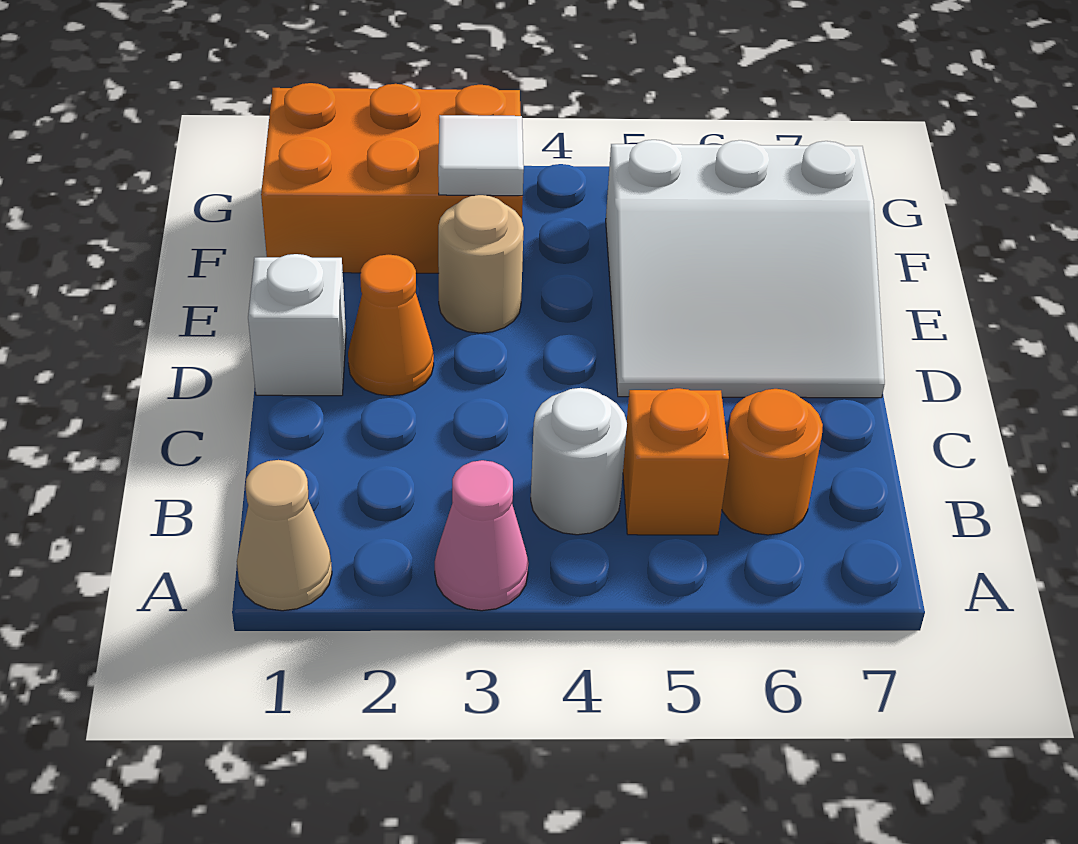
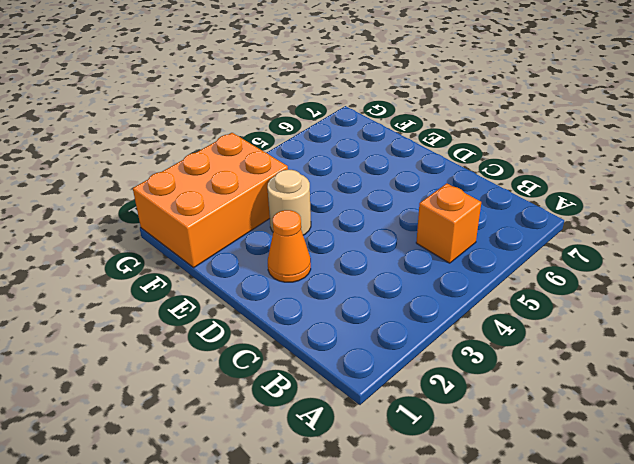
none -> tan cone A1 level 1
none -> pink cone A3 level 1

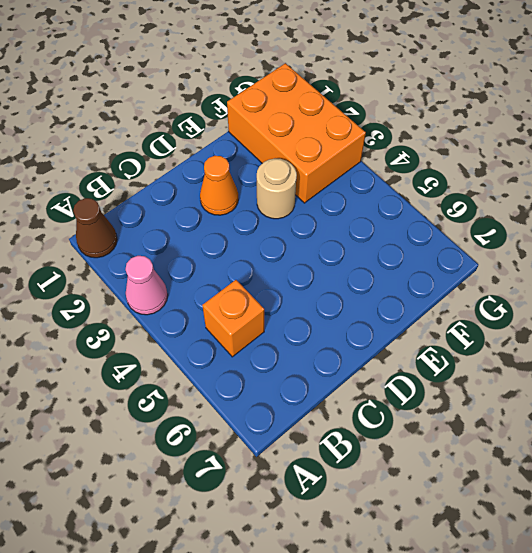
brown cone A1 level 1 -> tan cone A1 level 1
none -> white round brick B4 level 1
none -> orange round brick B6 level 1

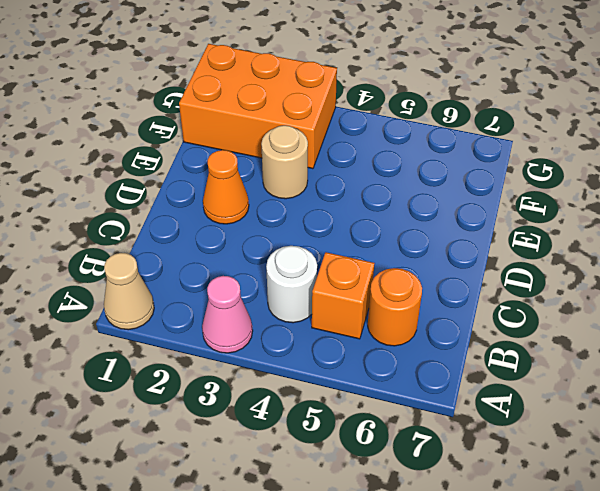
none -> white brick D1 level 1
none -> white slope D5:F7 level 1 top F

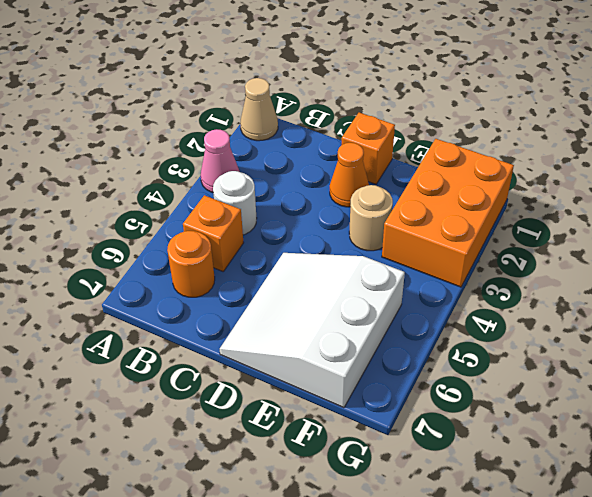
orange brick D1 level 1 -> white brick D1 level 1
none -> white tile F3 level 2

